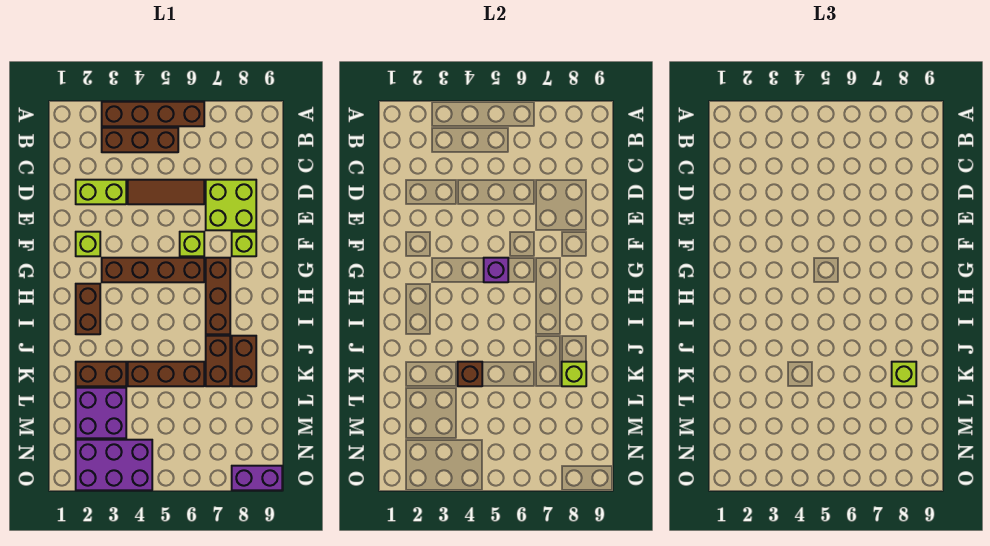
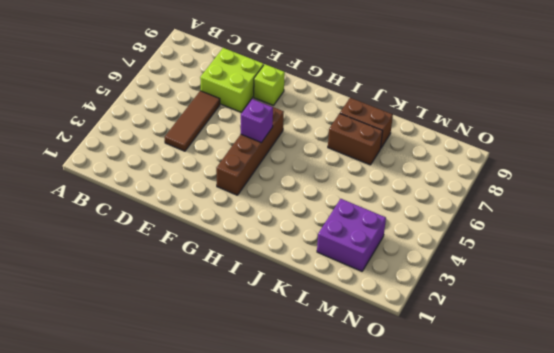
none -> brown brick A3:A6 level 1
none -> brown brick B3:B5 level 1
none -> lime brick D2:D3 level 1

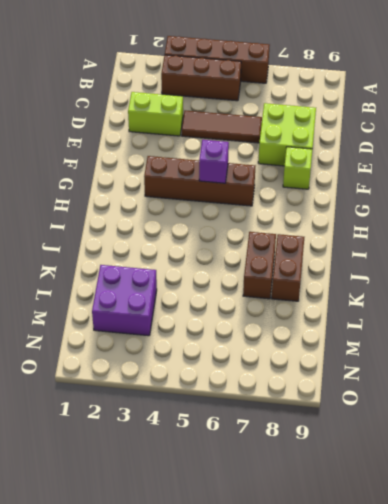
none -> lime brick F2 level 1
none -> lime brick F6 level 1
none -> brown brick G7:I7 level 1

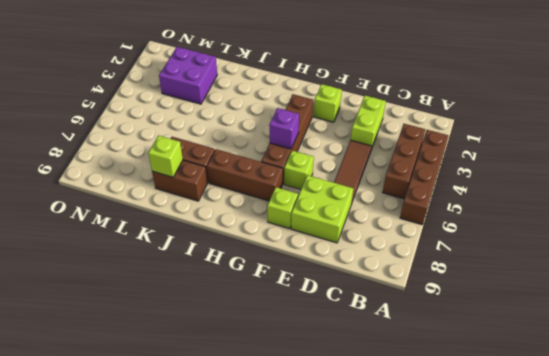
none -> brown brick H2:I2 level 1
none -> brown brick K2:K3 level 1
none -> brown brick K4:K6 level 1

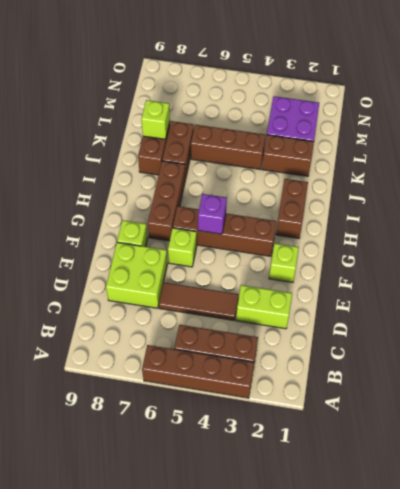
none -> purple brick N2:O4 level 1
none -> purple brick O8:O9 level 1
none -> brown brick K4 level 2

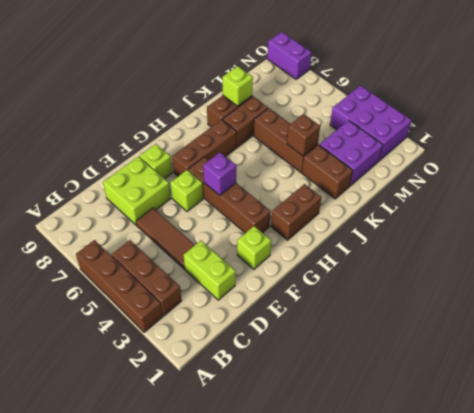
none -> lime brick K8 level 3

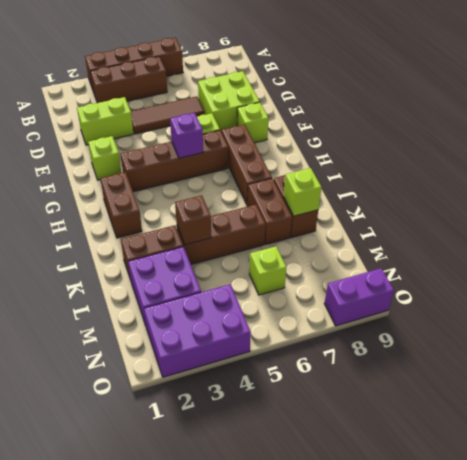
lime brick M6 level 1 -> lime brick K8 level 3

